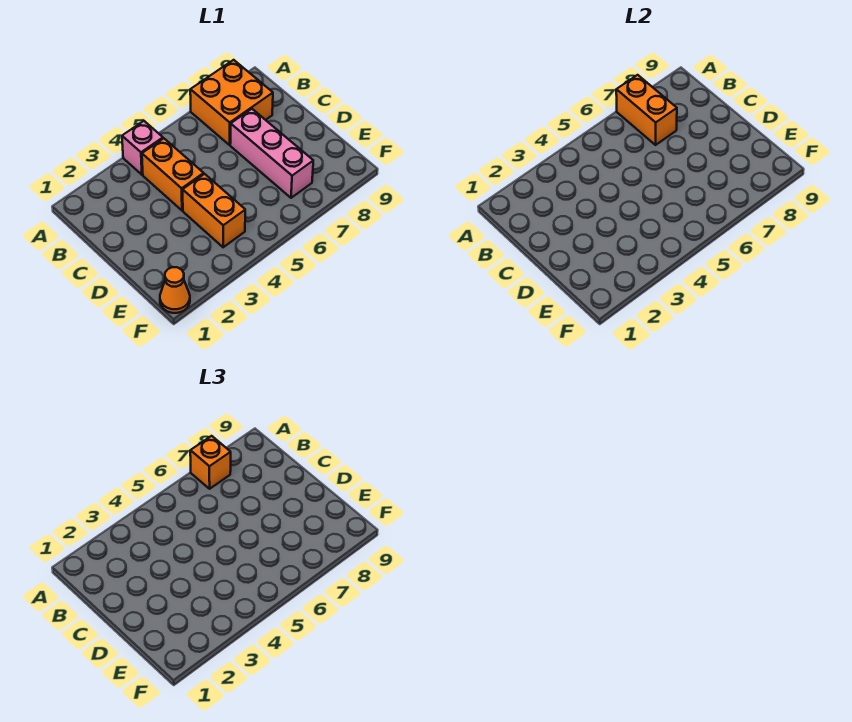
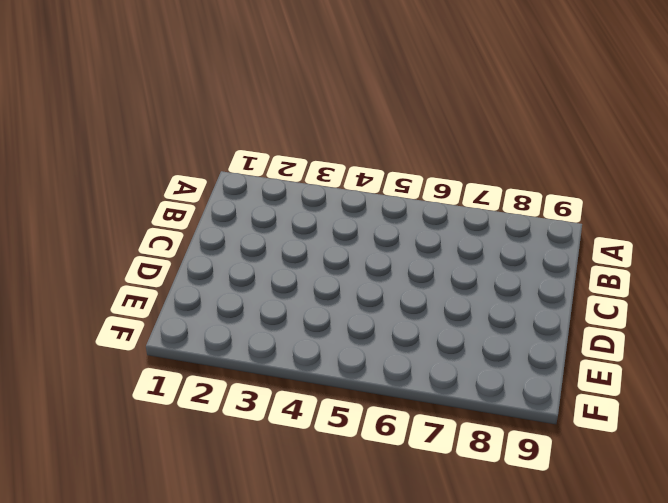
none -> pink brick A4 level 1
none -> orange brick A7:B8 level 1

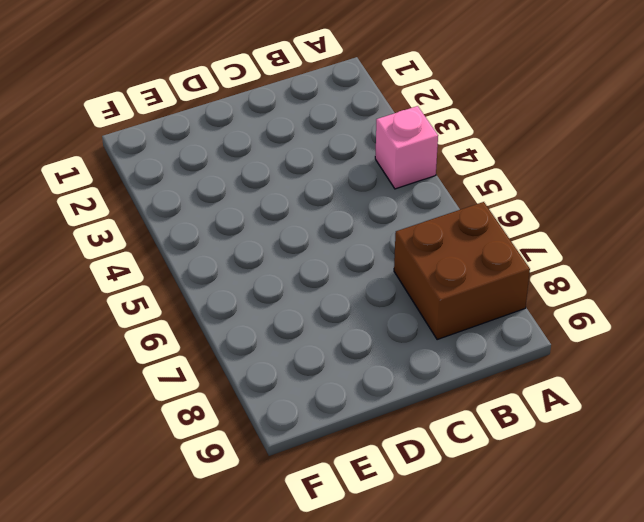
brown brick A7:B8 level 1 -> orange brick A7:B8 level 1
none -> orange brick B4:C4 level 1
none -> pink brick C7:E7 level 1

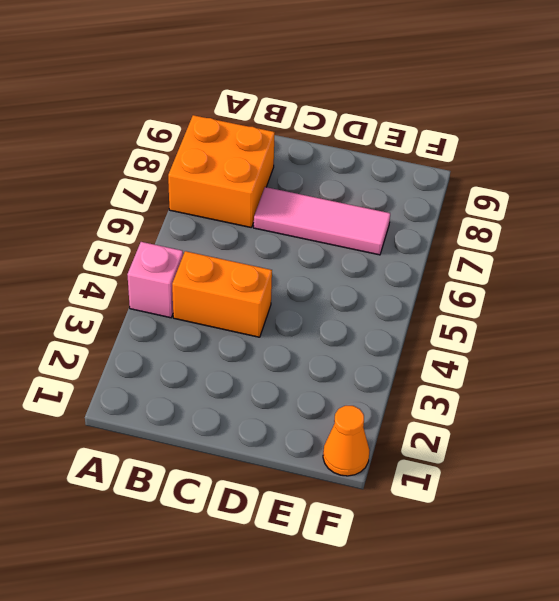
pink tile C7:E7 level 1 -> pink brick C7:E7 level 1
none -> orange brick D4:E4 level 1
none -> orange brick A7:B7 level 2

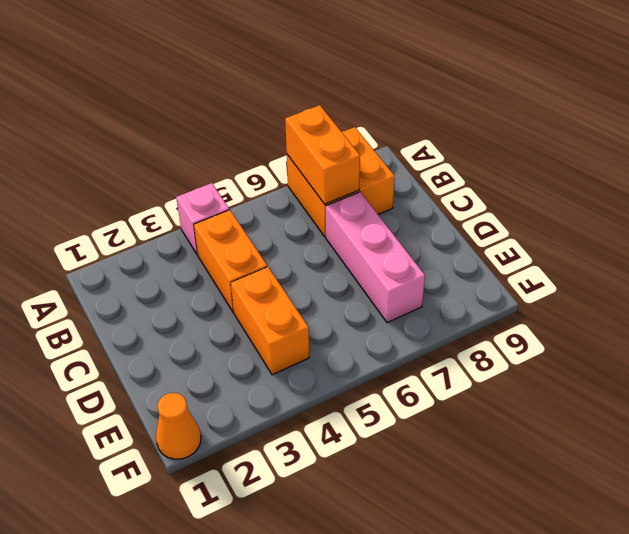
none -> orange brick A7 level 3

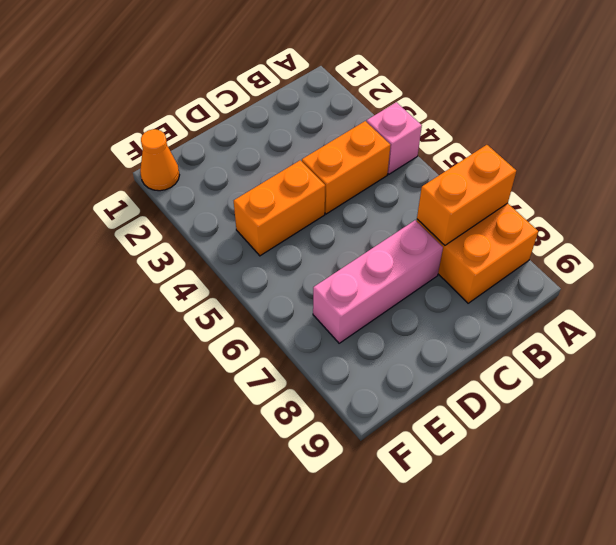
none -> orange brick A7 level 3

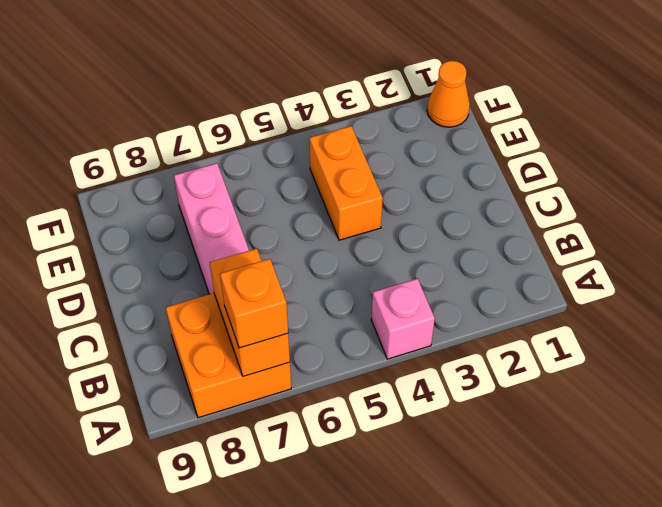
none -> orange brick B4:C4 level 1

